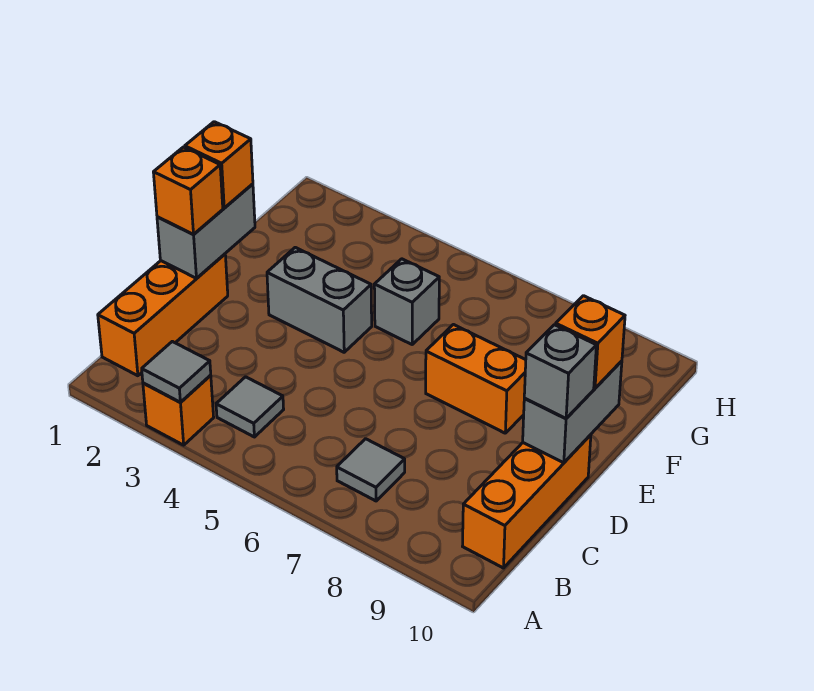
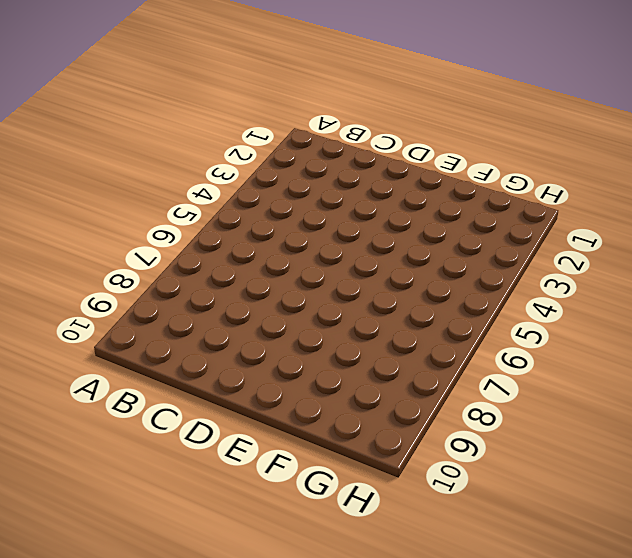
none -> orange brick A3 level 1
none -> orange brick B1:D1 level 1
none -> grey tile B4 level 1

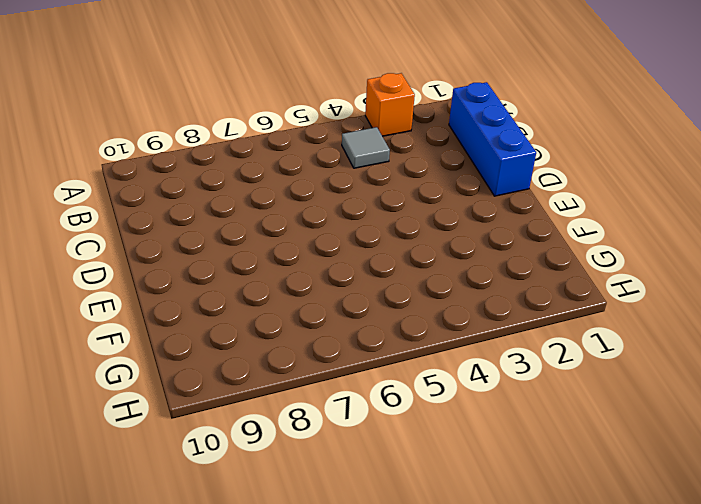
blue brick B1:D1 level 1 -> orange brick B1:D1 level 1
none -> grey tile B7 level 1
none -> orange brick B10:D10 level 1
none -> grey brick E3:E4 level 1

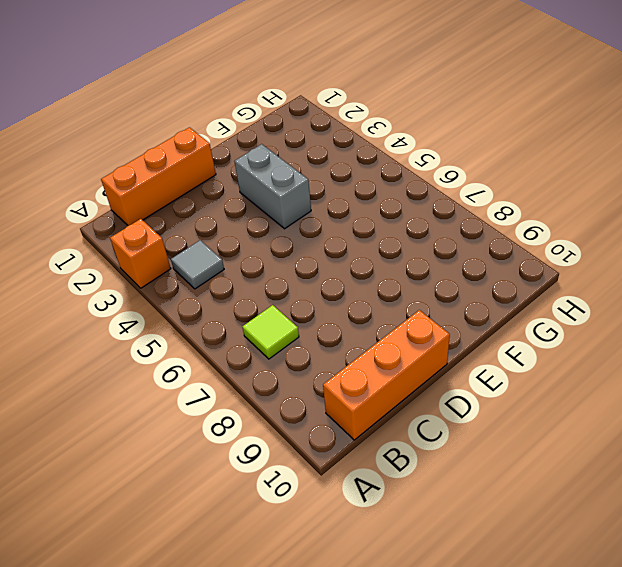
lime tile B7 level 1 -> grey tile B7 level 1
none -> orange brick E7:E8 level 1
none -> grey brick F5 level 1
none -> grey tile A3 level 2

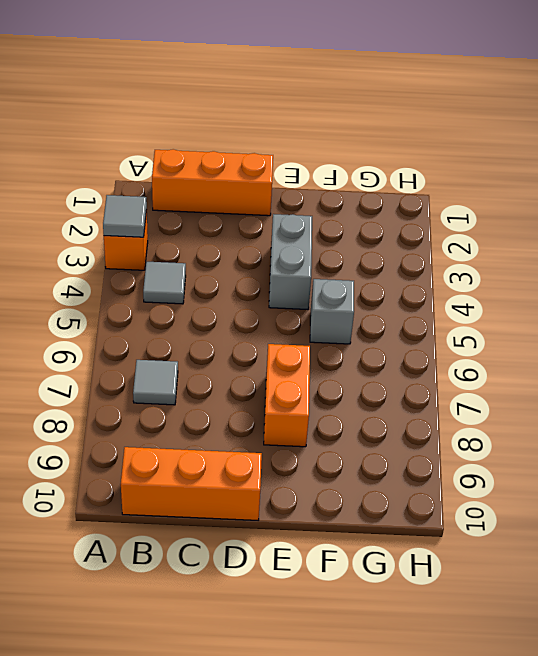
none -> grey brick D1:E1 level 2
none -> grey brick D10:E10 level 2
none -> orange brick D1 level 3

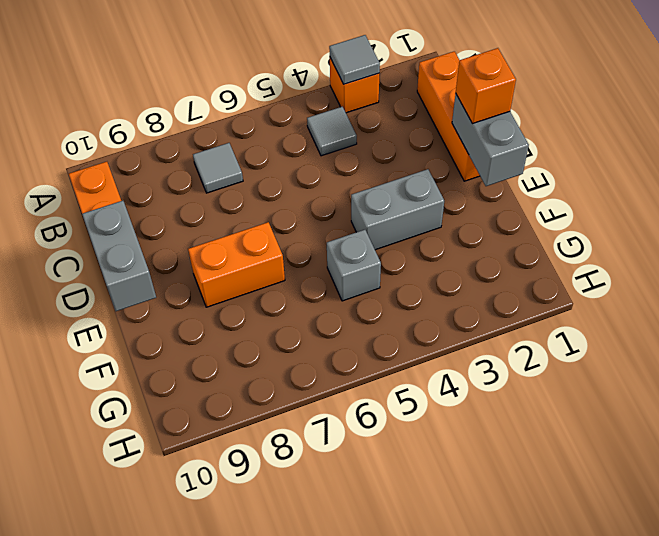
none -> grey brick D10 level 3
none -> orange brick E1 level 3
none -> orange brick E10 level 3

